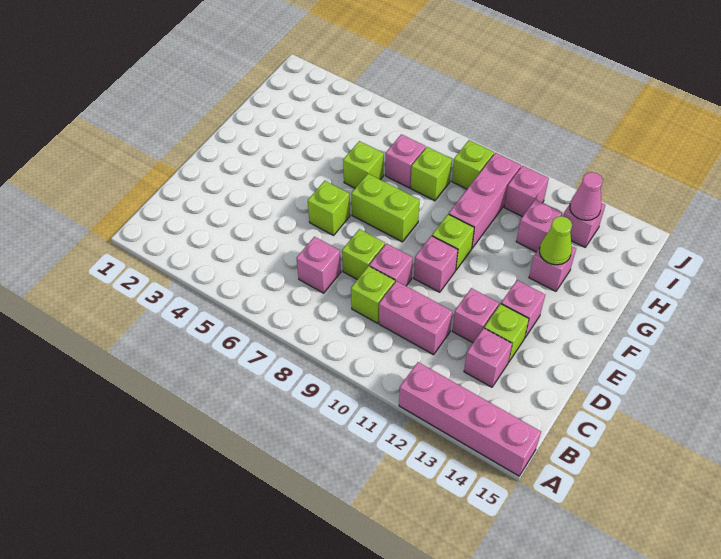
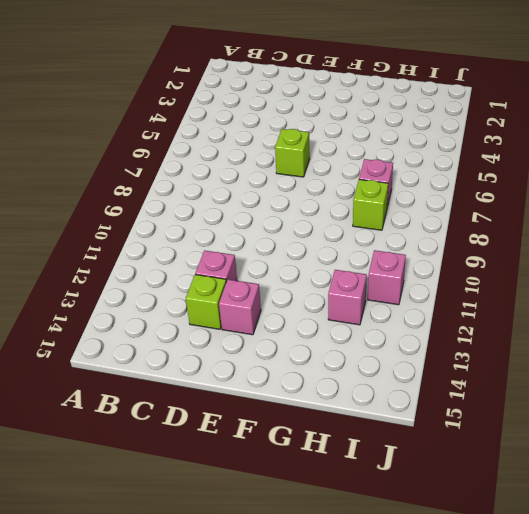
none -> pink brick A12:A15 level 1
none -> pink brick C7 level 1
none -> lime brick C9 level 1

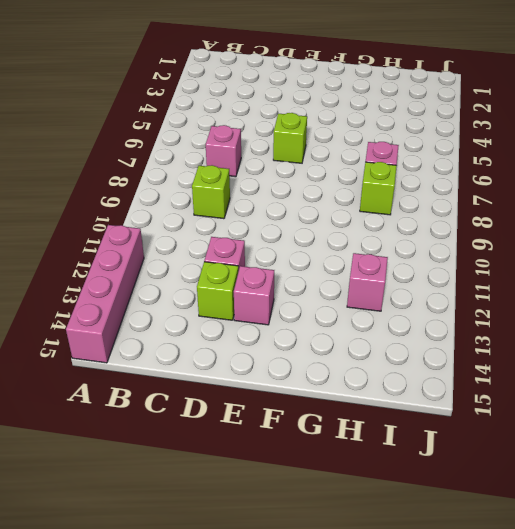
none -> pink brick C10:C11 level 1
none -> pink brick C13 level 1
none -> lime brick D8 level 1

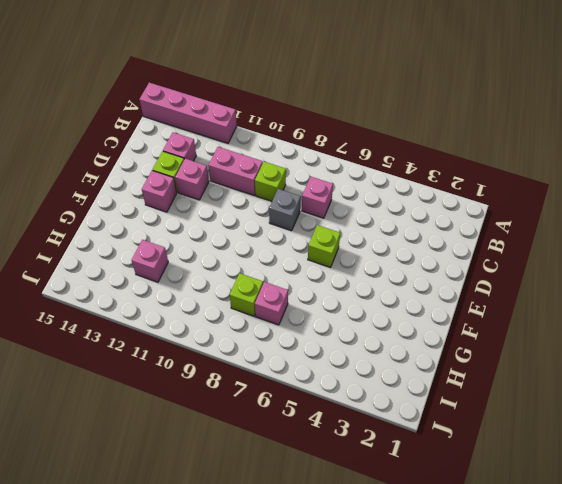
grey brick D8 level 1 -> lime brick D8 level 1
none -> pink brick D9 level 1
none -> pink brick E10 level 1
none -> lime brick F7:F8 level 1

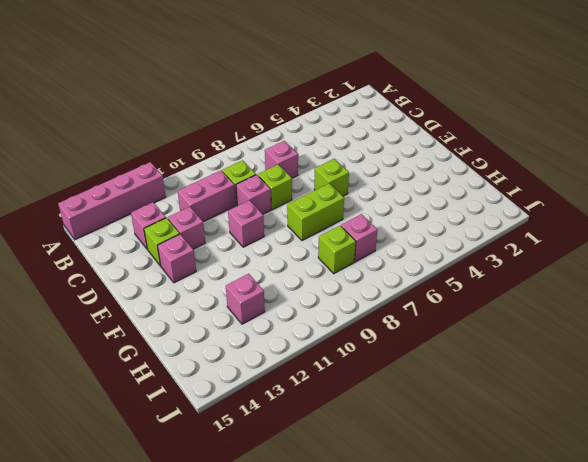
none -> lime brick F10 level 1
none -> lime brick G6 level 1
none -> pink brick G10:I10 level 1

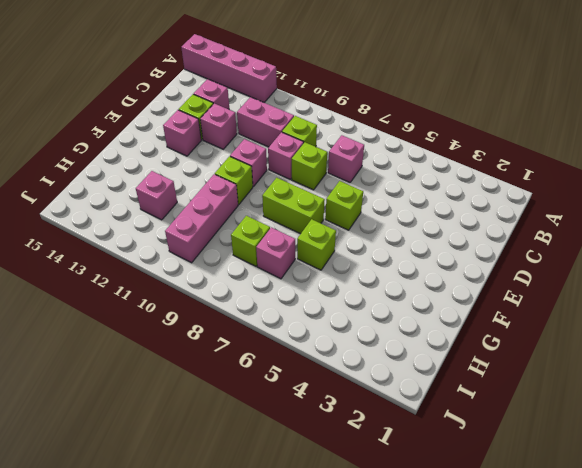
none -> pink brick G13 level 1
none -> lime brick I9 level 1
none -> pink brick I11 level 1

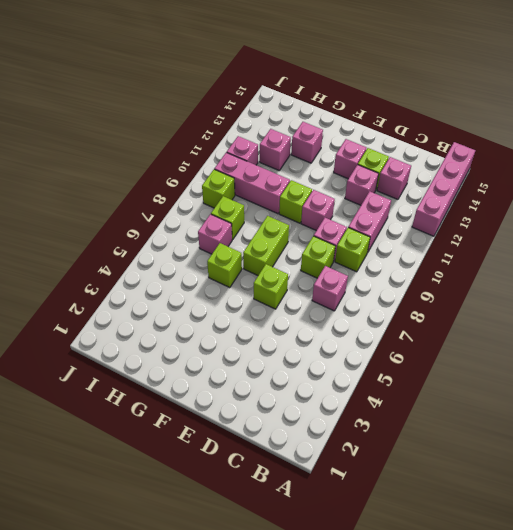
none -> pink brick I13 level 1
none -> lime cone G13 level 2
none -> pink cone I13 level 2

